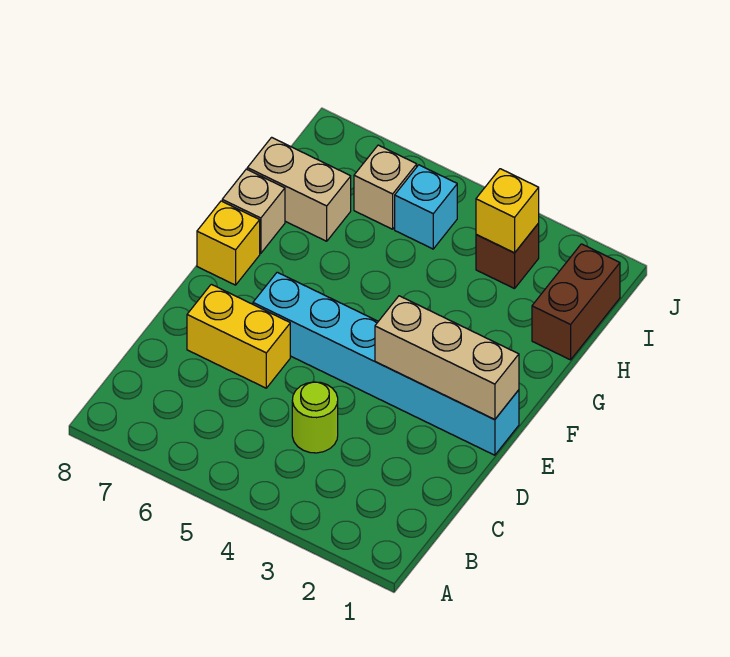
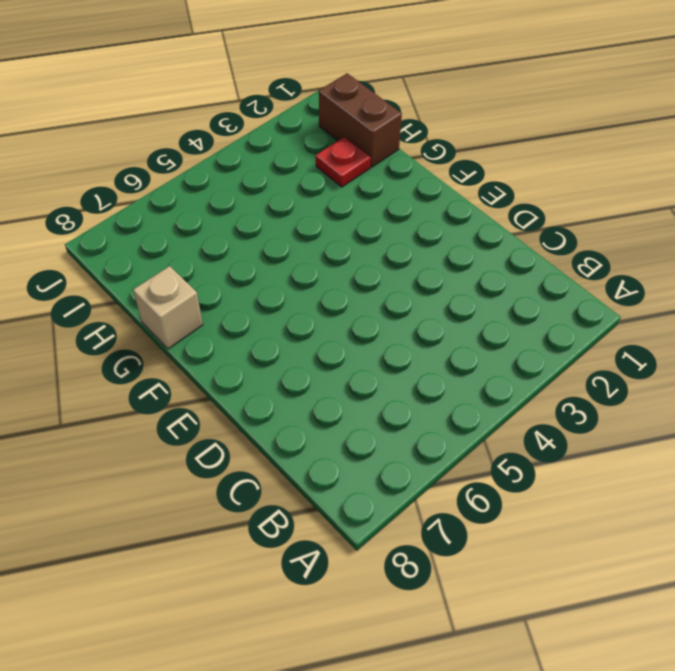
red plate H2 level 1 -> none
none -> lime round brick C4 level 1
none -> yellow brick D6:D7 level 1
none -> cyan brick E1:E6 level 1

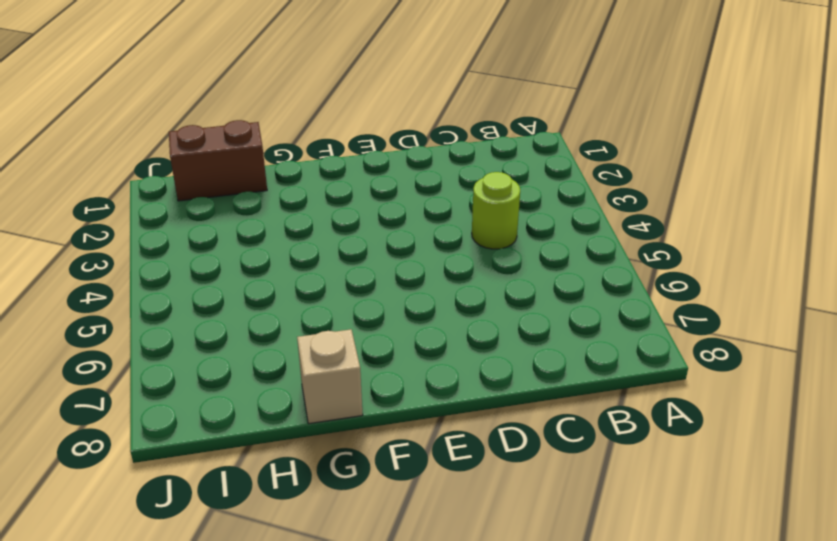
none -> yellow brick D6:D7 level 1
none -> cyan brick E1:E6 level 1
none -> yellow brick F8 level 1

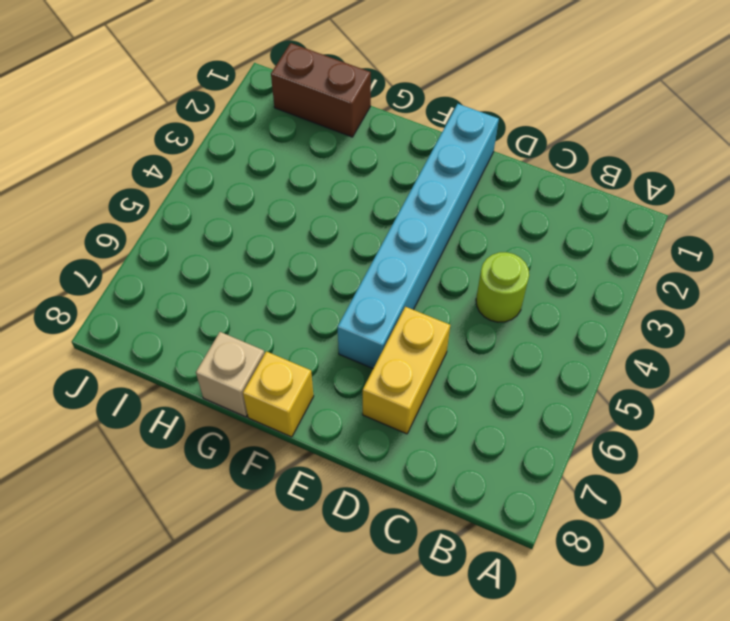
none -> tan brick H7:H8 level 1
none -> brown brick I3 level 1
none -> cyan brick I5 level 1

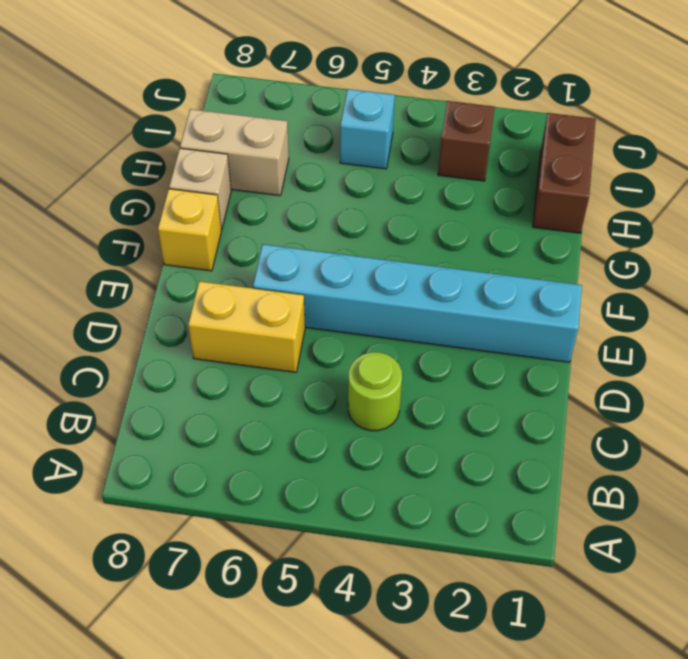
none -> tan brick I6 level 1
none -> tan brick E1:E3 level 2
none -> yellow brick I3 level 2

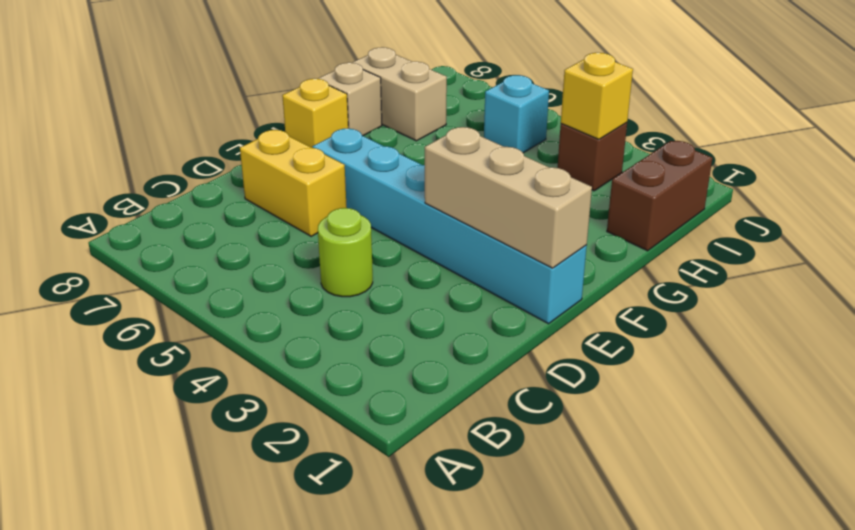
none -> tan brick I6 level 1

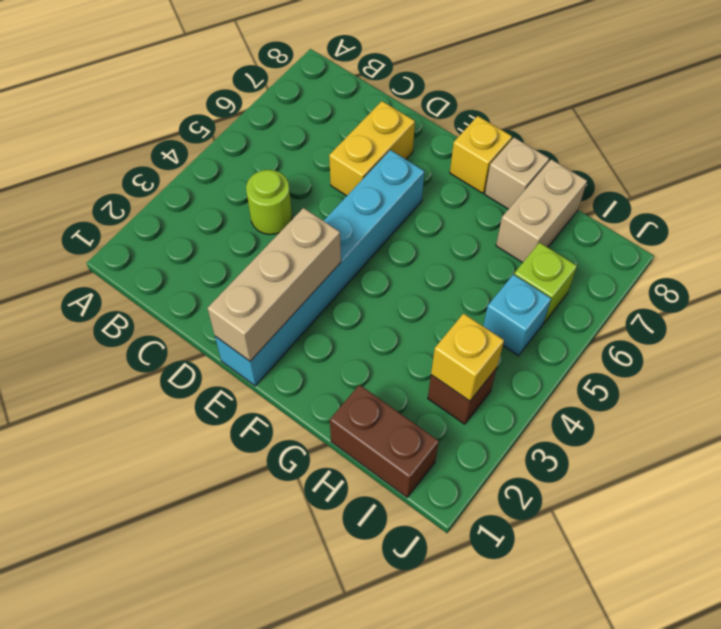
lime brick I6 level 1 -> tan brick I6 level 1

